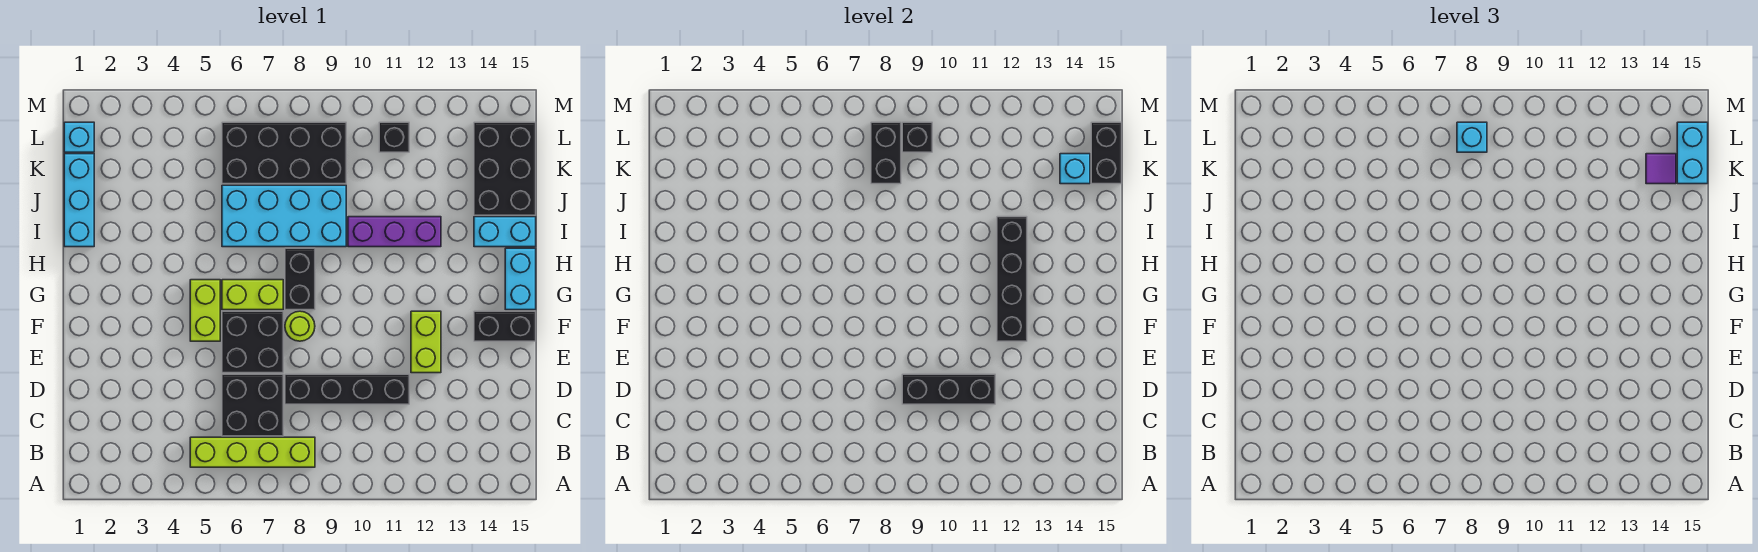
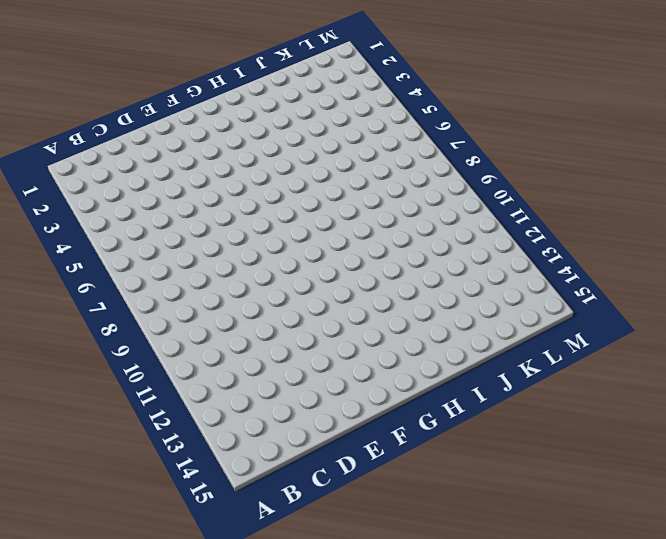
none -> lime brick B5:B8 level 1
none -> black brick C6:D7 level 1
none -> black brick D8:D11 level 1

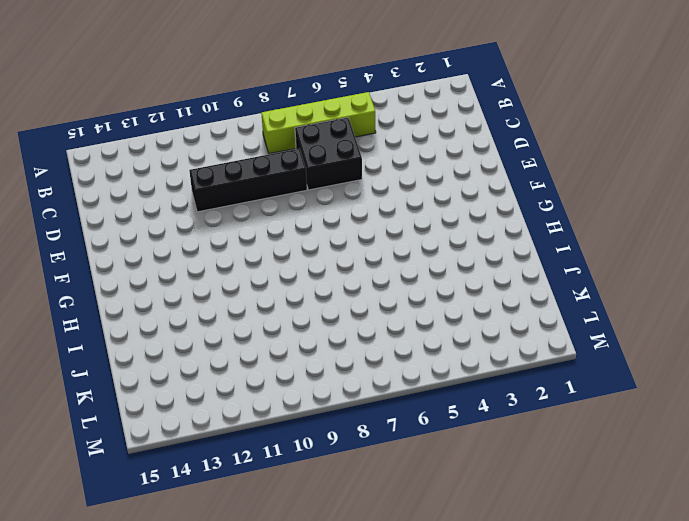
none -> black brick E6:F7 level 1
none -> lime brick E12:F12 level 1
none -> lime brick F5:G5 level 1

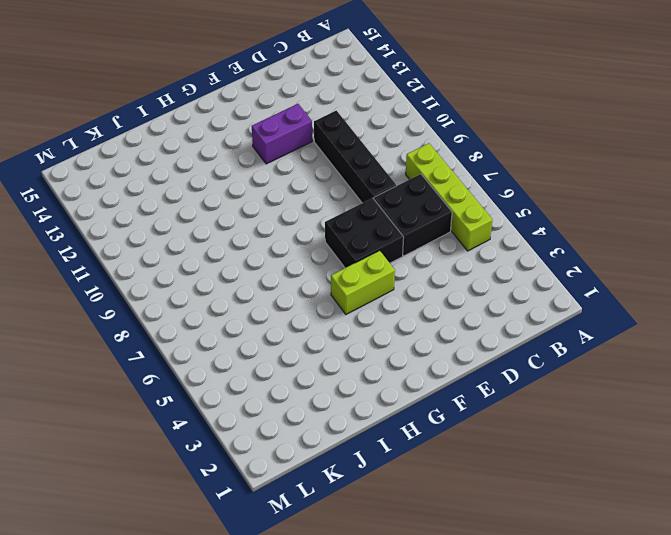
purple brick E12:F12 level 1 -> lime brick E12:F12 level 1
none -> lime round brick F8 level 1
none -> black brick F14:F15 level 1
none -> lime brick G6:G7 level 1

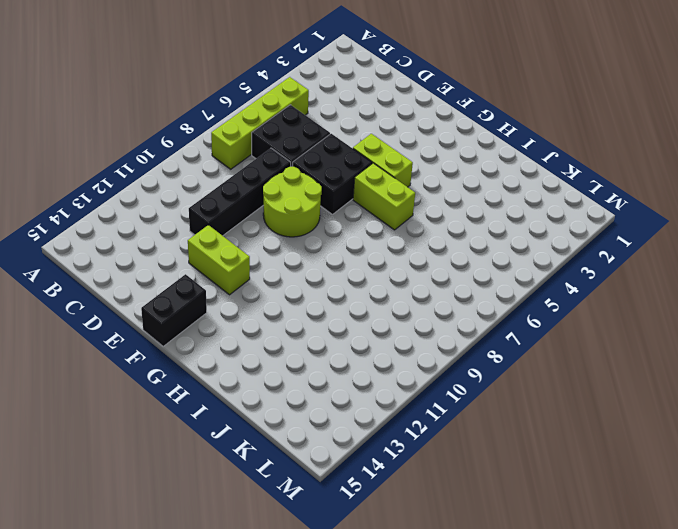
lime round brick E8:F9 level 1 -> lime round brick F8 level 1
lime brick G6:H6 level 1 -> lime brick G6:G7 level 1
none -> black brick G8:H8 level 1
none -> cyan brick G15:H15 level 1
none -> cyan brick I1:K1 level 1

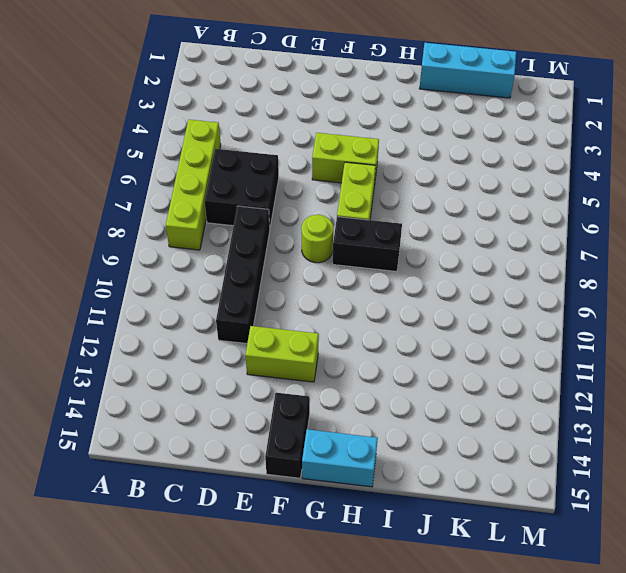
none -> black brick E6:F7 level 1
none -> cyan brick I6:J9 level 1
none -> purple brick I10:I12 level 1

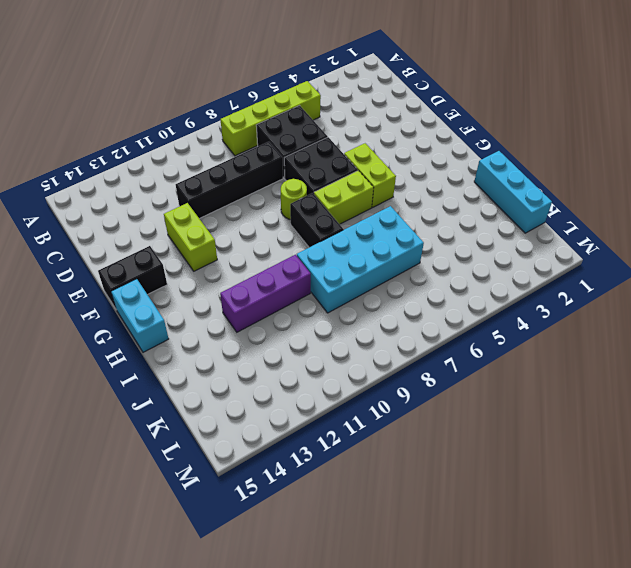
none -> cyan brick I14:I15 level 1
none -> black brick J14:L15 level 1
none -> black brick K6:L9 level 1

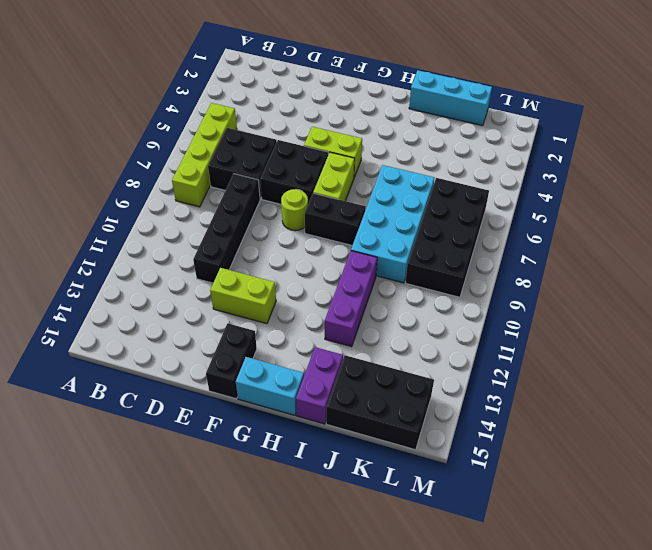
purple brick I14:I15 level 1 -> cyan brick I14:I15 level 1
none -> cyan brick L1 level 1
none -> black brick L11 level 1
none -> black brick D9:D11 level 2

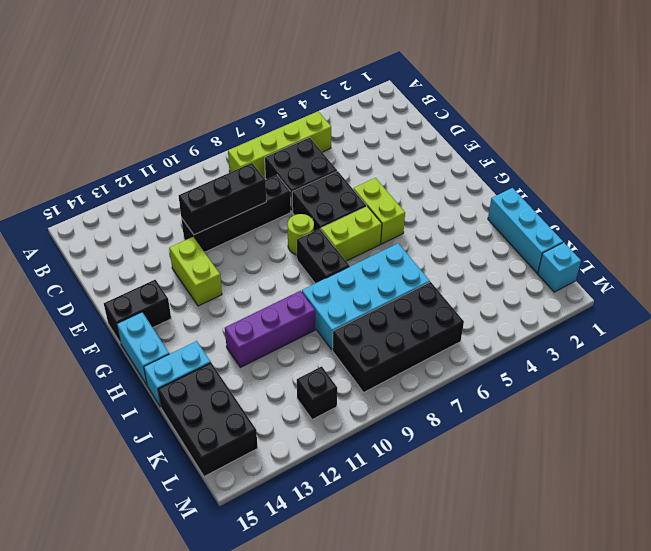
none -> black brick F12:I12 level 2
none -> black brick K8:L8 level 2
none -> cyan brick K14 level 2

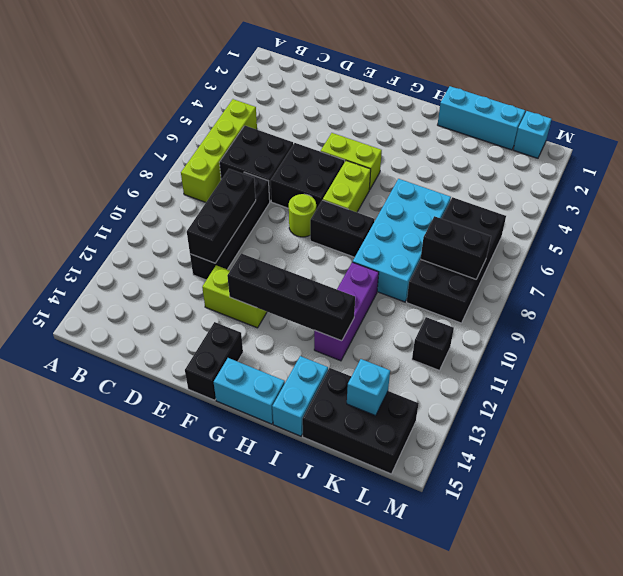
none -> black brick K15:L15 level 2
none -> black brick L9 level 2
none -> purple tile K14 level 3

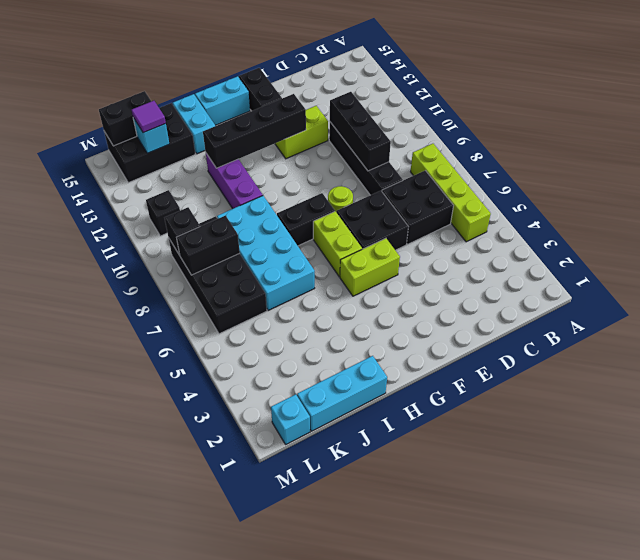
none -> cyan brick K15:L15 level 3
none -> cyan brick L8 level 3

